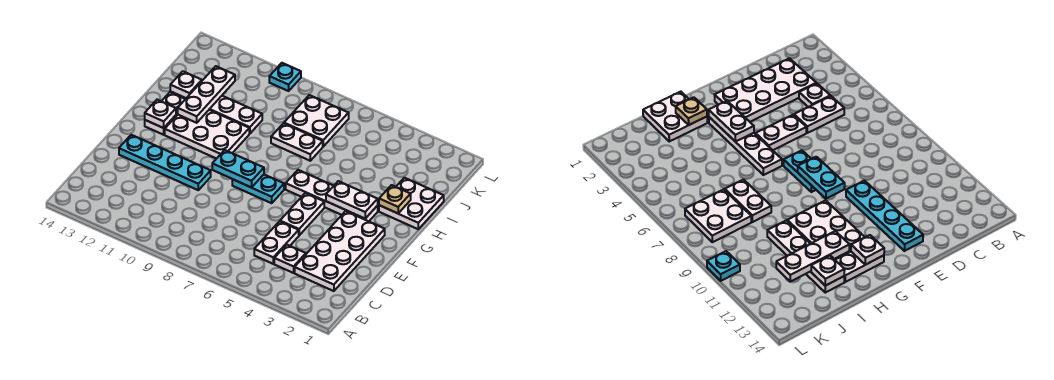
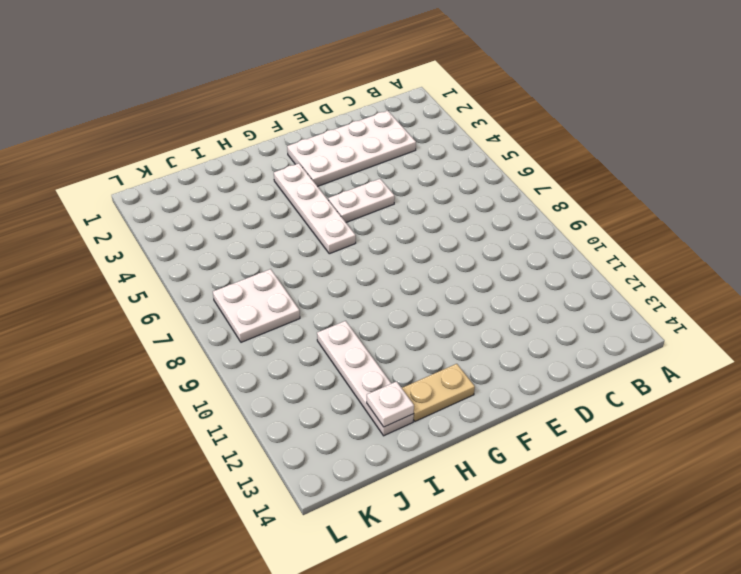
tan plate G13:H13 level 1 -> white plate G13:H13 level 1
none -> white plate C4 level 1
none -> white plate C5:D5 level 1
none -> cyan plate E10:E13 level 1

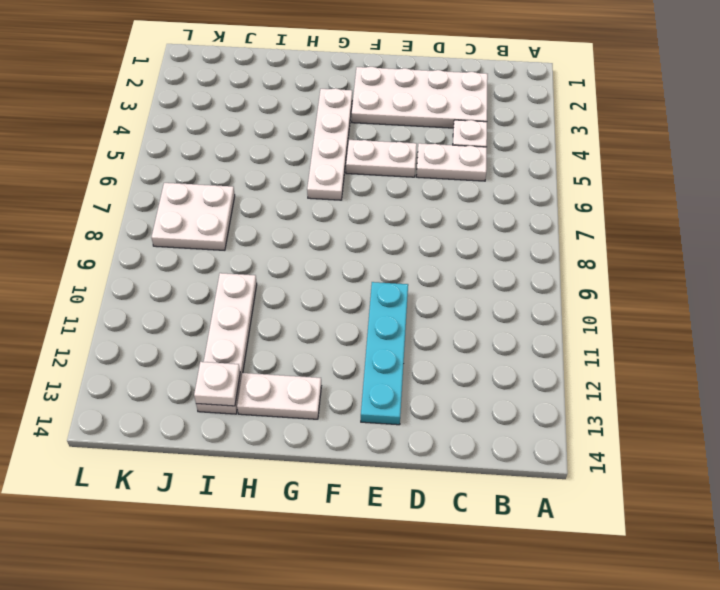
none -> cyan plate F7:F8 level 1
none -> white plate G10:H12 level 1
none -> white plate H1:I2 level 1

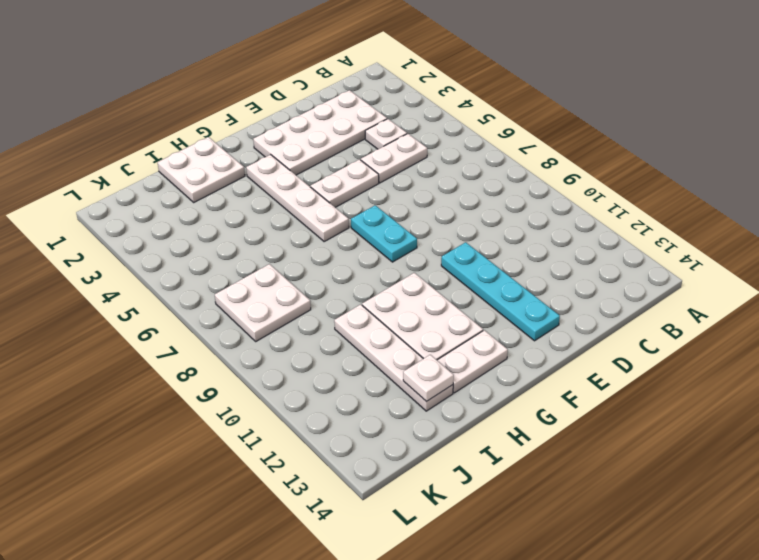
none -> white plate I7:I8 level 1
none -> cyan plate L10 level 1
none -> cyan plate F8:F9 level 2

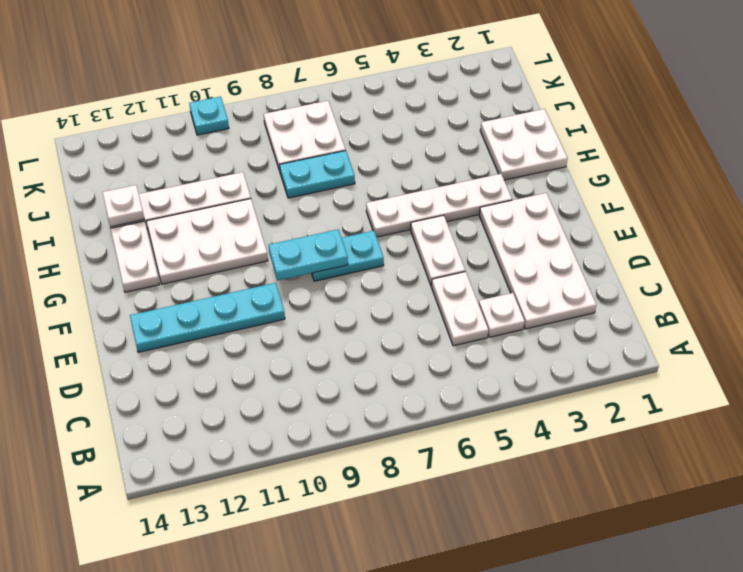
cyan plate I7:I8 level 1 -> white plate I7:I8 level 1
none -> white plate G3:G4 level 2
none -> white plate G13 level 2
none -> tan plate H2 level 2

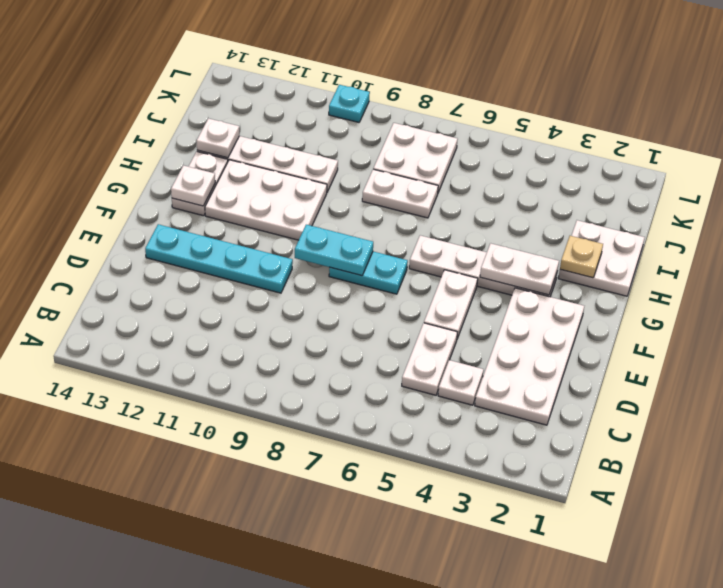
none -> white plate H12:J12 level 2

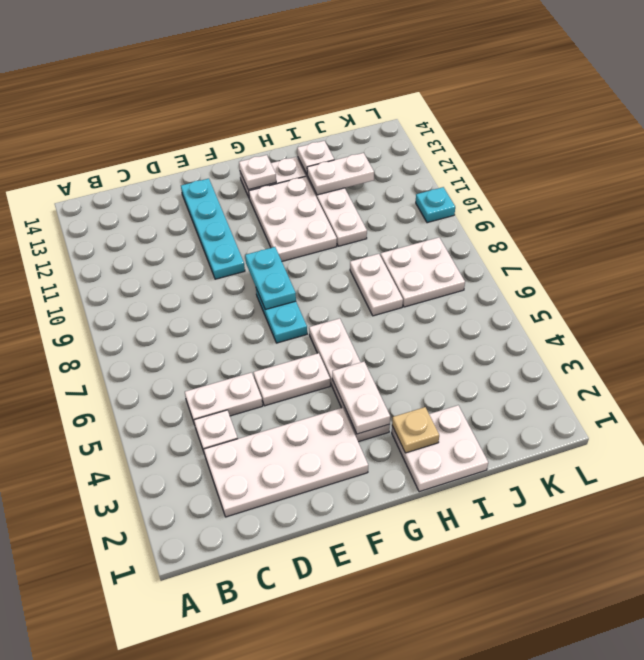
white plate I12:J12 level 2 -> white plate H12:J12 level 2

